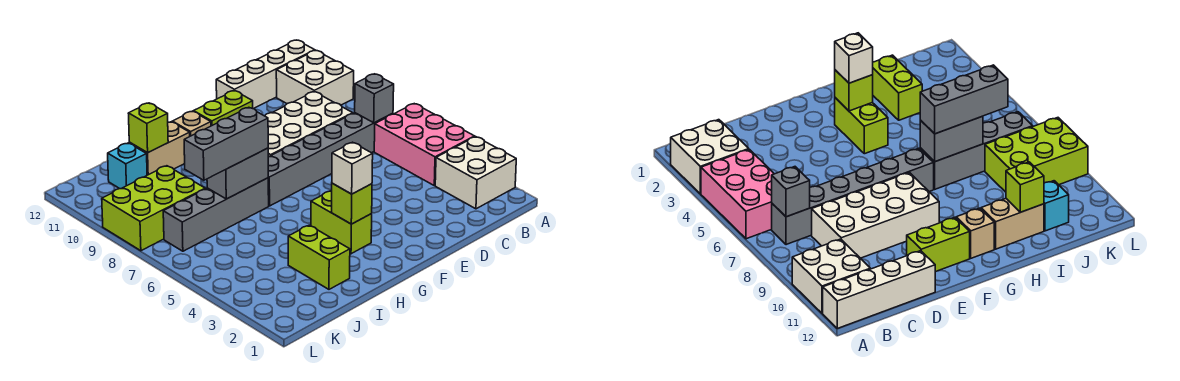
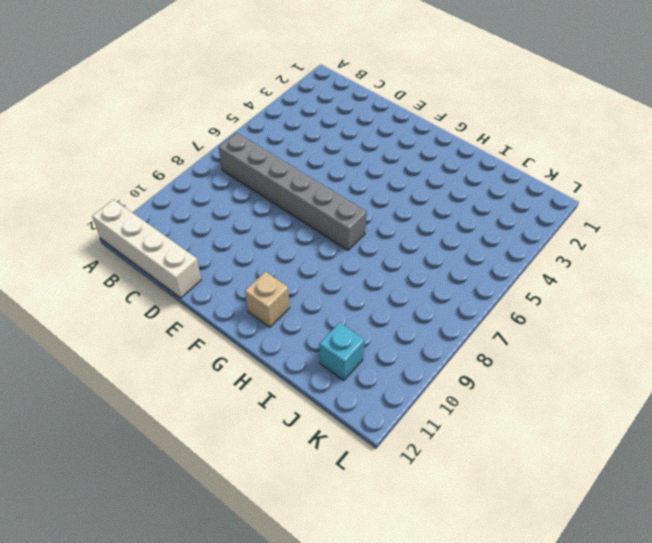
none -> white brick A2:B3 level 1
none -> pink brick A4:B6 level 1
none -> white brick A10:B11 level 1

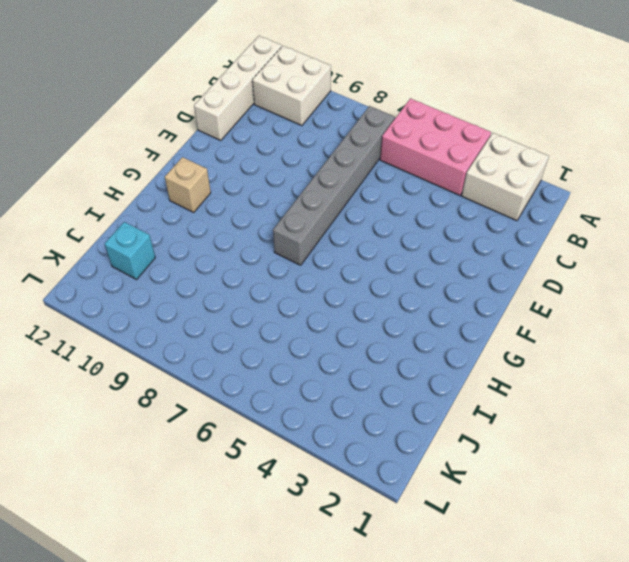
none -> white brick C8:F9 level 1
none -> lime brick E11:F11 level 1
none -> lime brick G3:G4 level 1

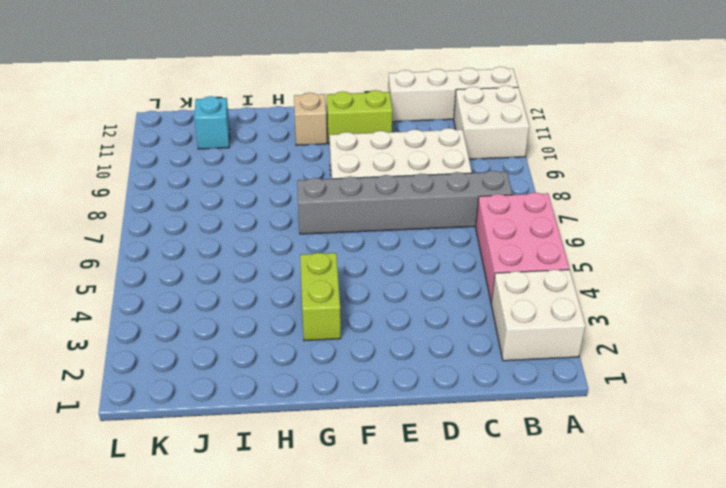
none -> grey brick H7:K7 level 1
none -> tan brick H11:I11 level 1
none -> lime brick I2:I3 level 1

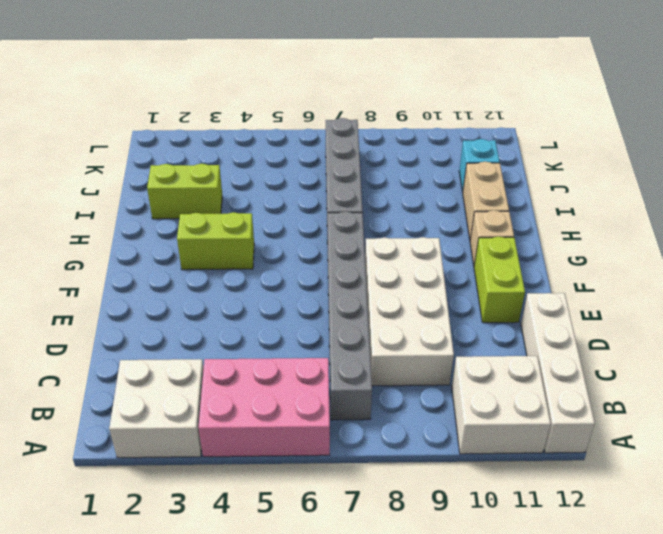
none -> lime brick J8:L9 level 1
none -> grey brick B7 level 2
none -> lime brick G3 level 2

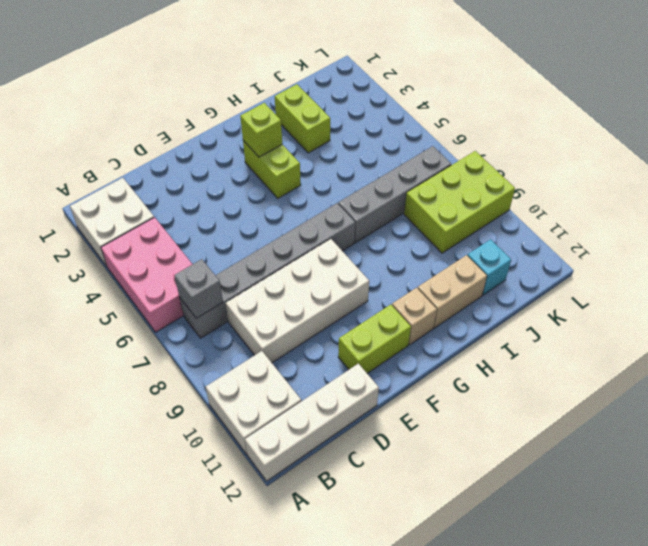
none -> grey brick H7:I7 level 2
none -> lime brick I11 level 2
none -> white brick G3 level 3

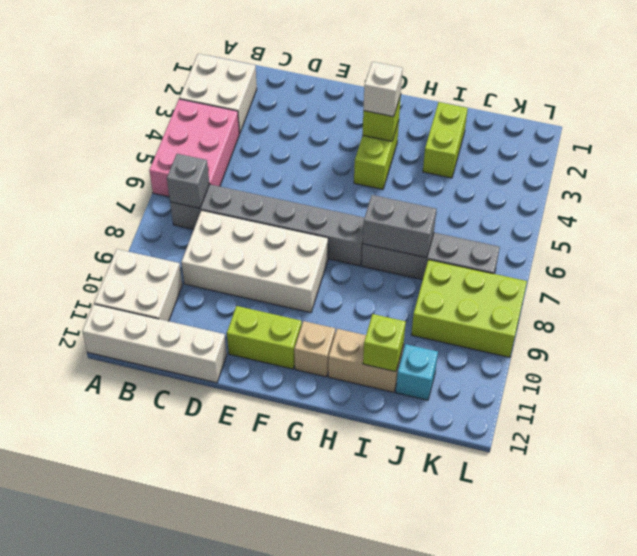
none -> grey brick H7:J7 level 3

